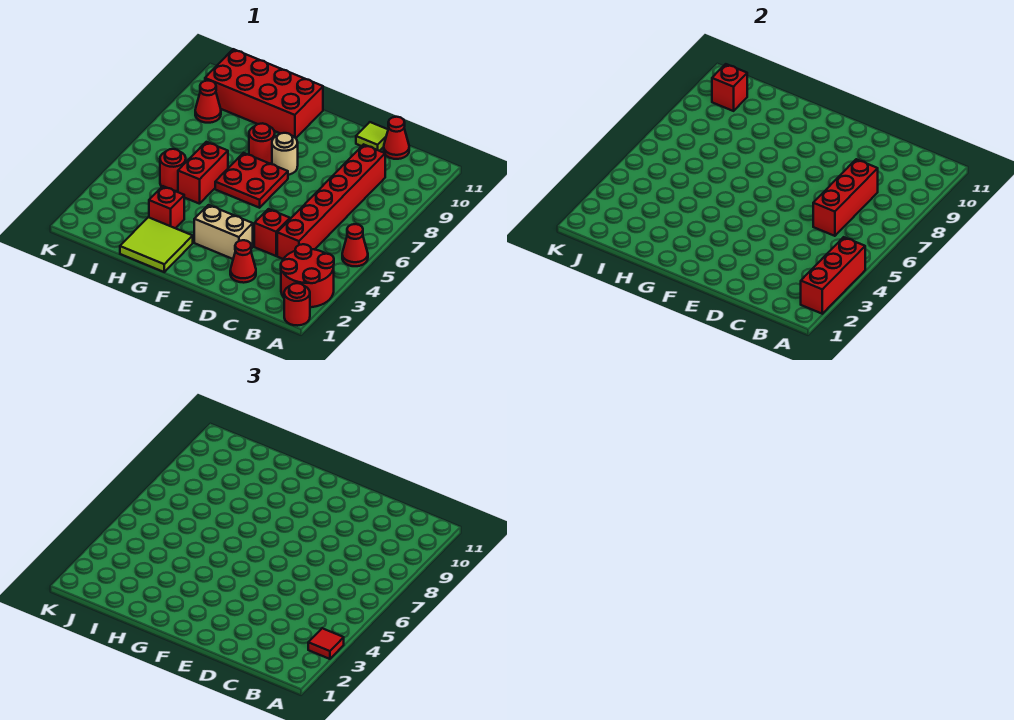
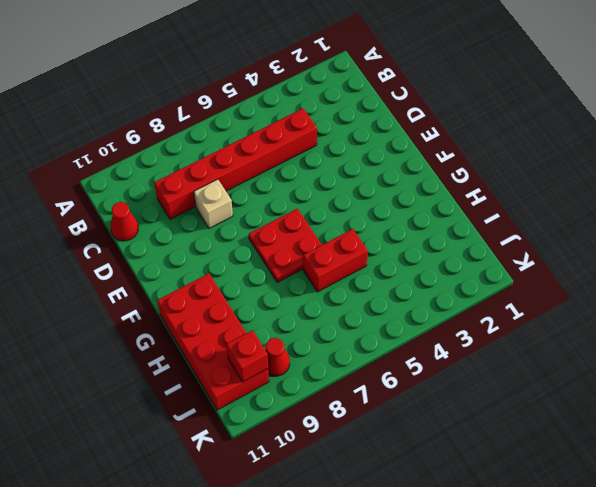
tan brick D8 level 1 -> none
none -> red round brick A1 level 1
none -> red round brick A2:B3 level 1
none -> red cone A5 level 1

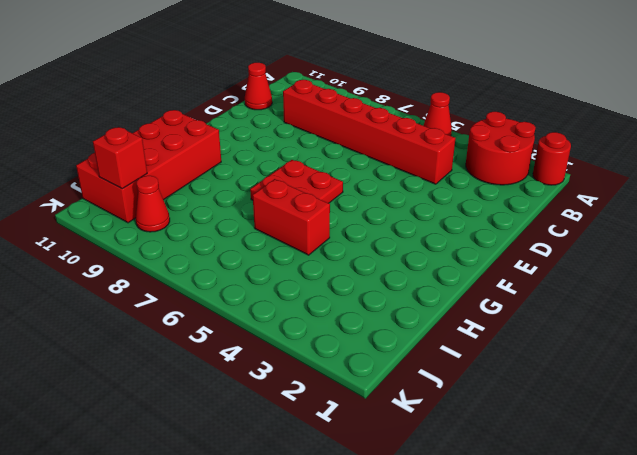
none -> red cone D2 level 1
none -> red brick D4 level 1
none -> lime tile D11 level 1

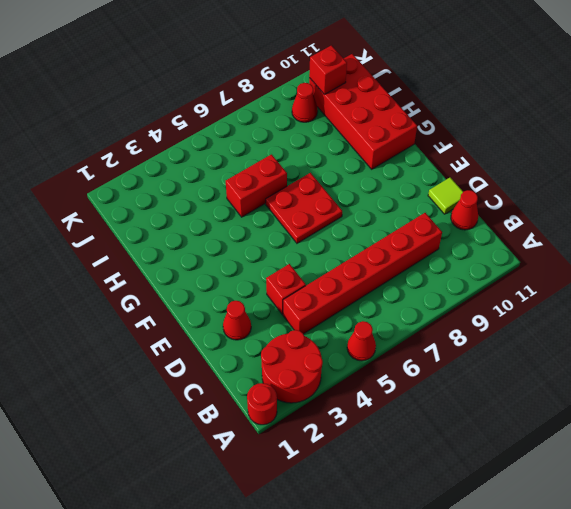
none -> tan brick E3:F3 level 1
none -> tan round brick F8 level 1
none -> lime tile G1:H2 level 1

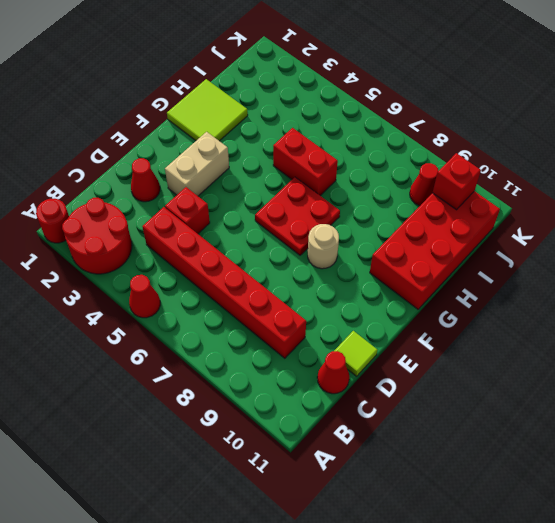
none -> red round brick G8 level 1
none -> red brick H3 level 1
none -> red round brick I5 level 1

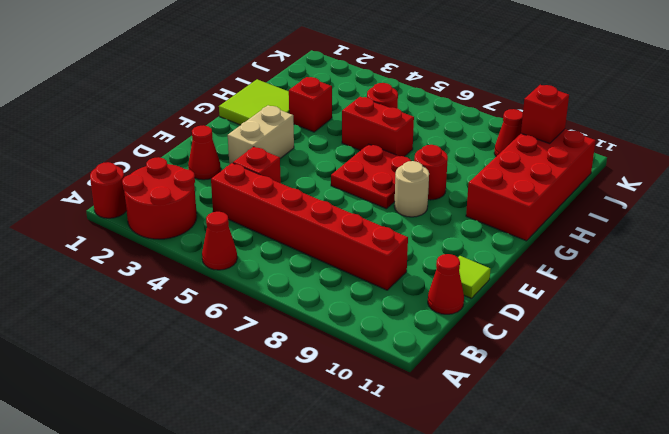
none -> red brick A2:A4 level 2
none -> red brick C6:C8 level 2
none -> red tile A3 level 3

